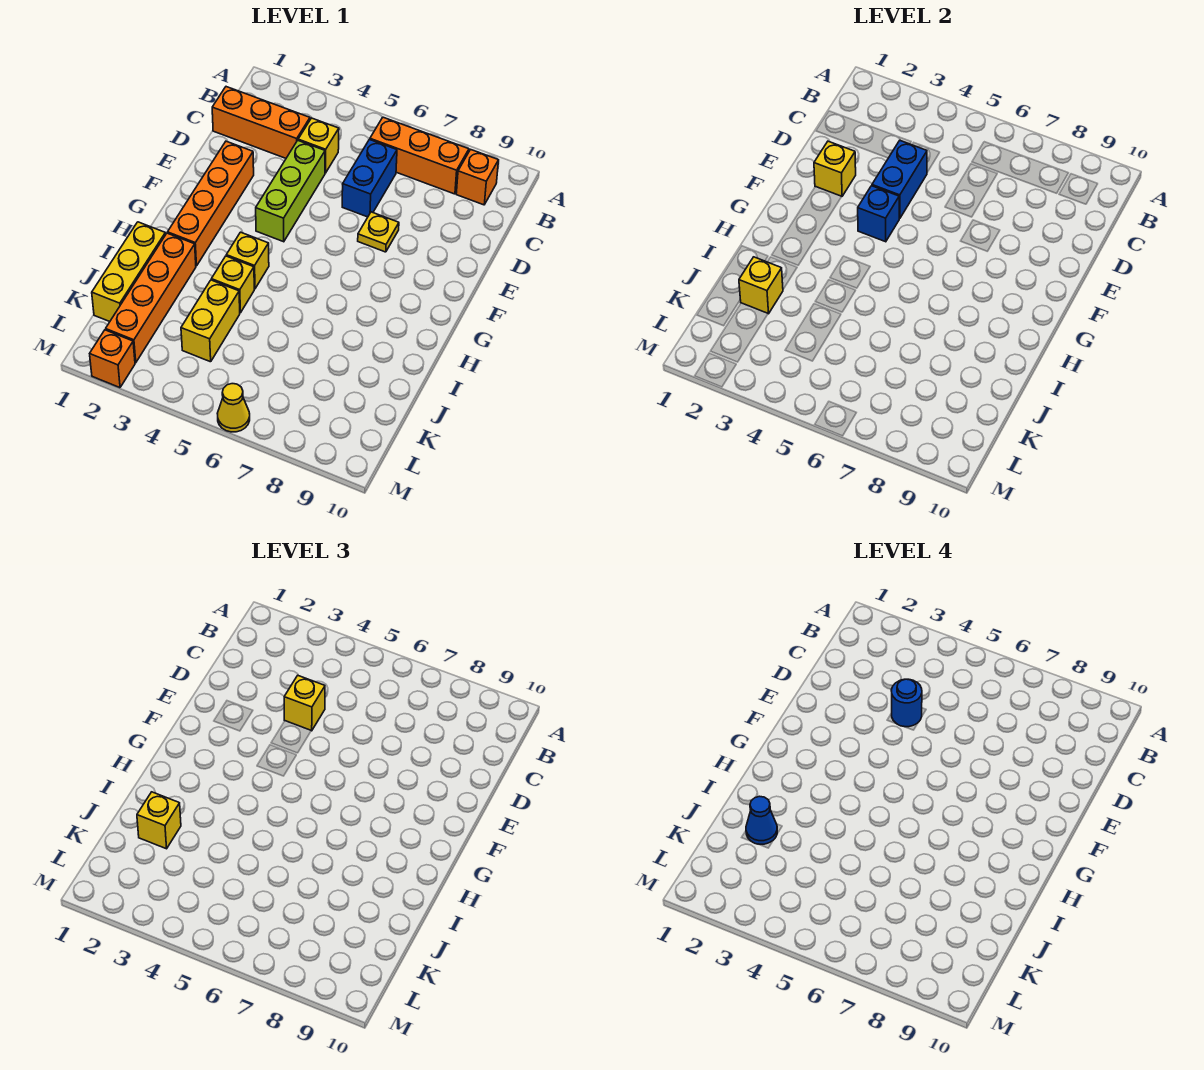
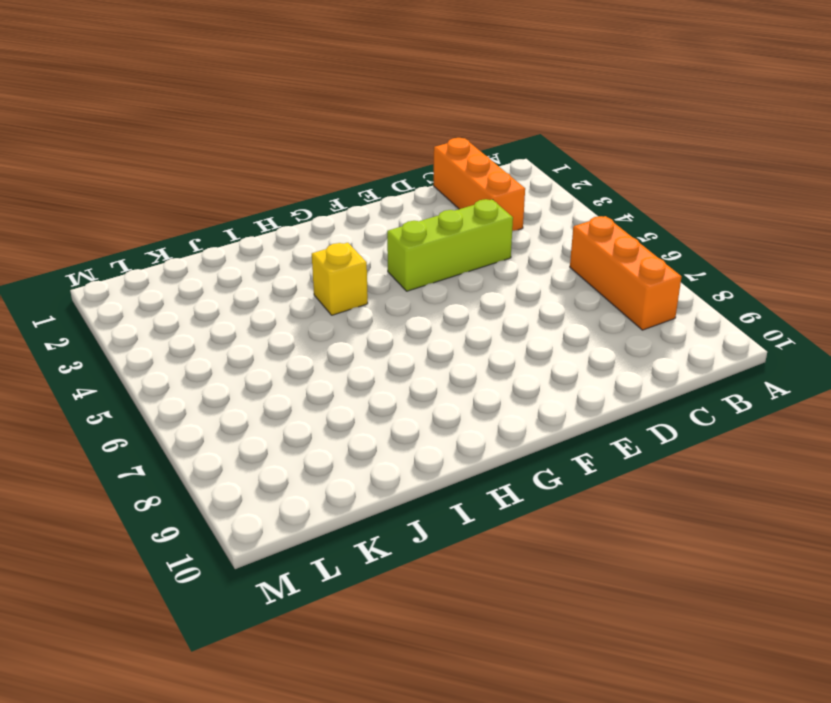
none -> orange brick B9 level 1
none -> yellow brick C4 level 1
none -> blue brick C6:D6 level 1

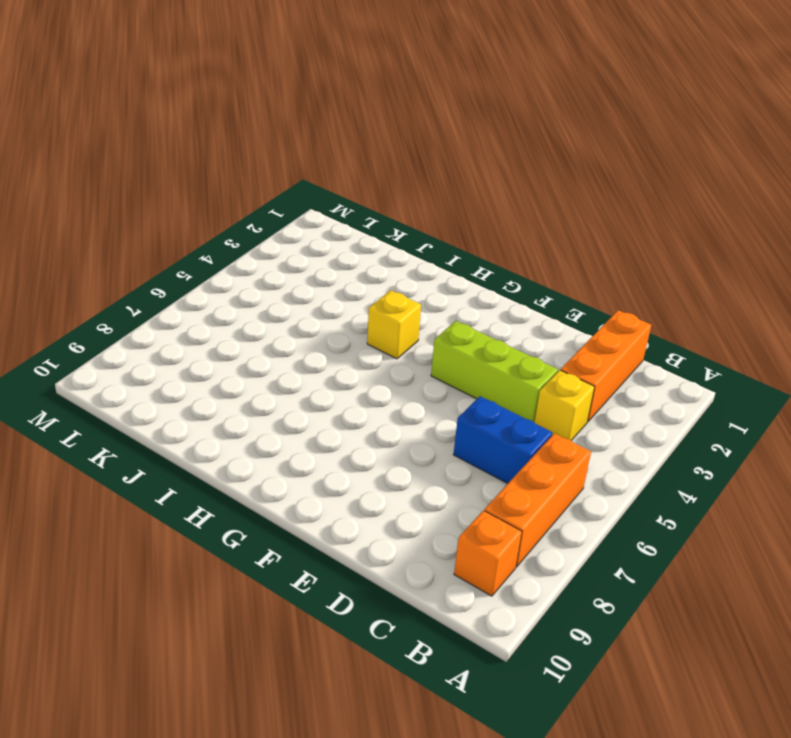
none -> orange brick E2:H2 level 1
none -> yellow plate E7 level 1
none -> yellow brick I1:K1 level 1

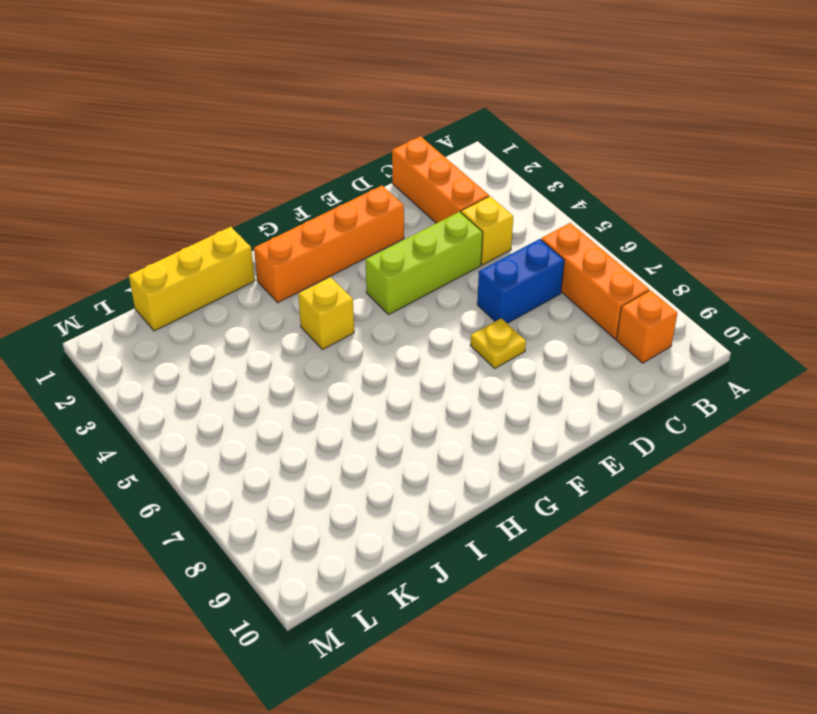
none -> orange brick I2:L2 level 1
none -> yellow brick I4 level 1
none -> yellow brick J4:K4 level 1

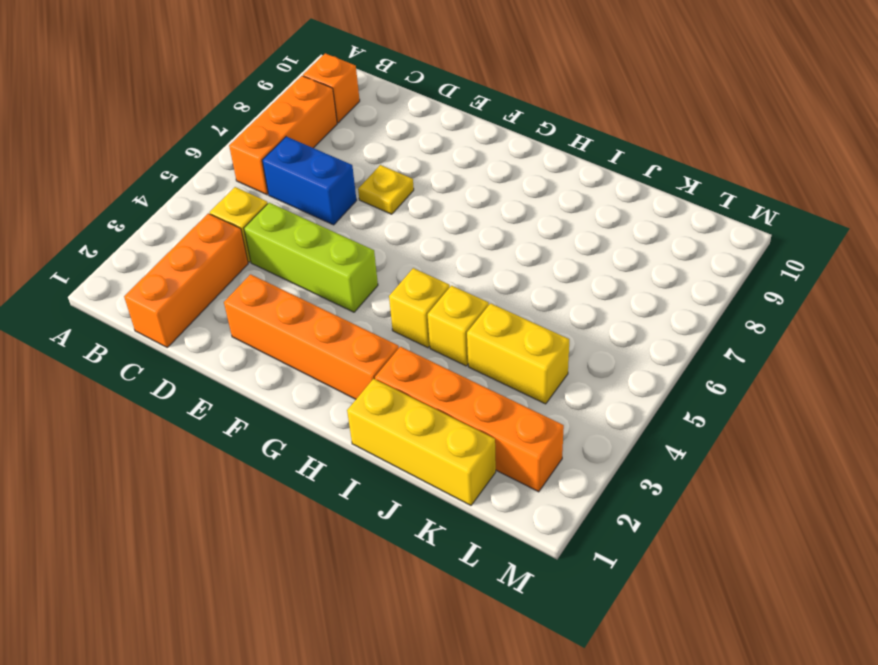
none -> orange brick M2 level 1
none -> yellow cone M6 level 1
none -> blue brick D4:E4 level 2

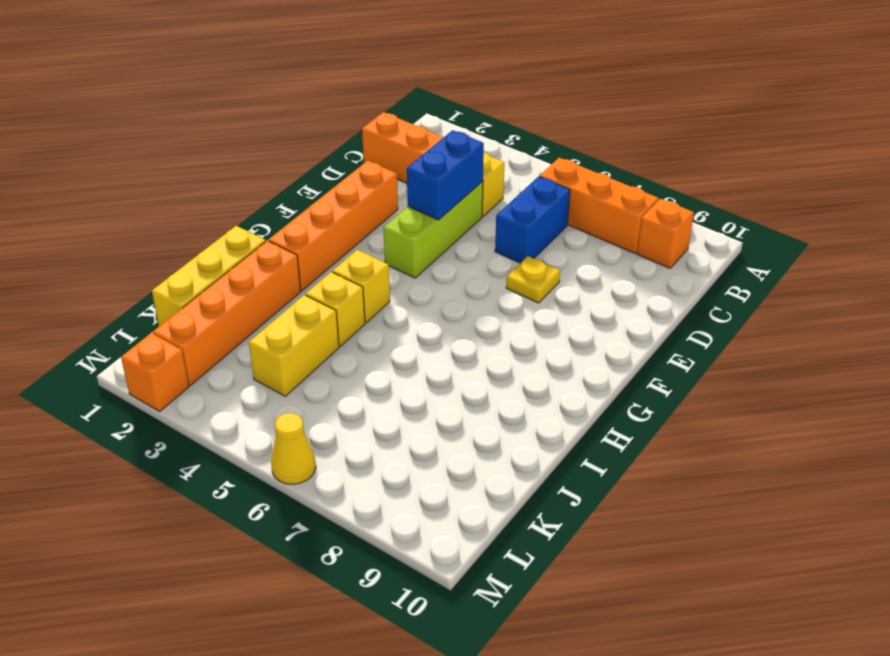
none -> yellow brick E2 level 2
none -> blue brick F4 level 2
none -> yellow brick J2 level 2

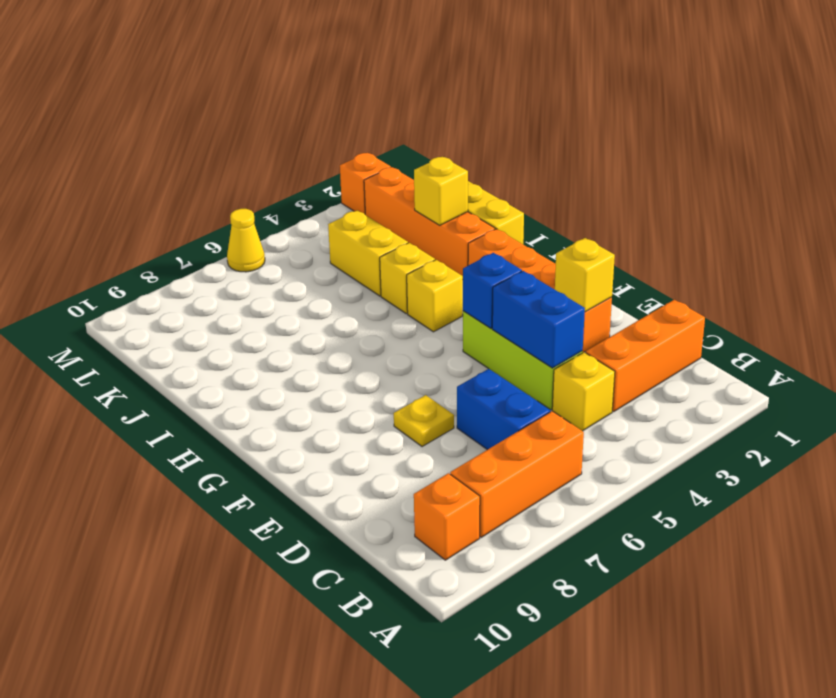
none -> yellow brick D4 level 3
none -> yellow brick J2 level 3
none -> blue round brick D4 level 4

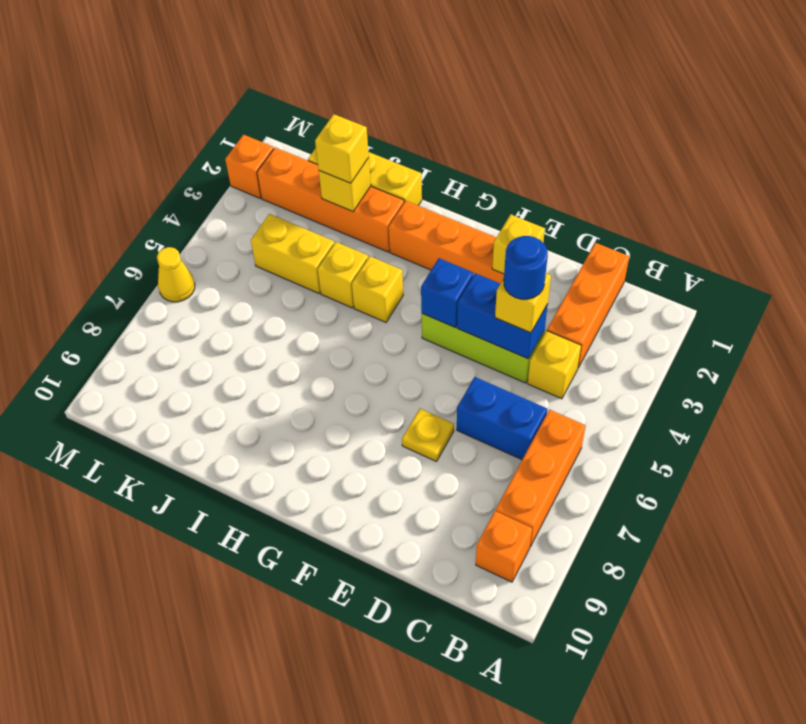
none -> blue cone J2 level 4

